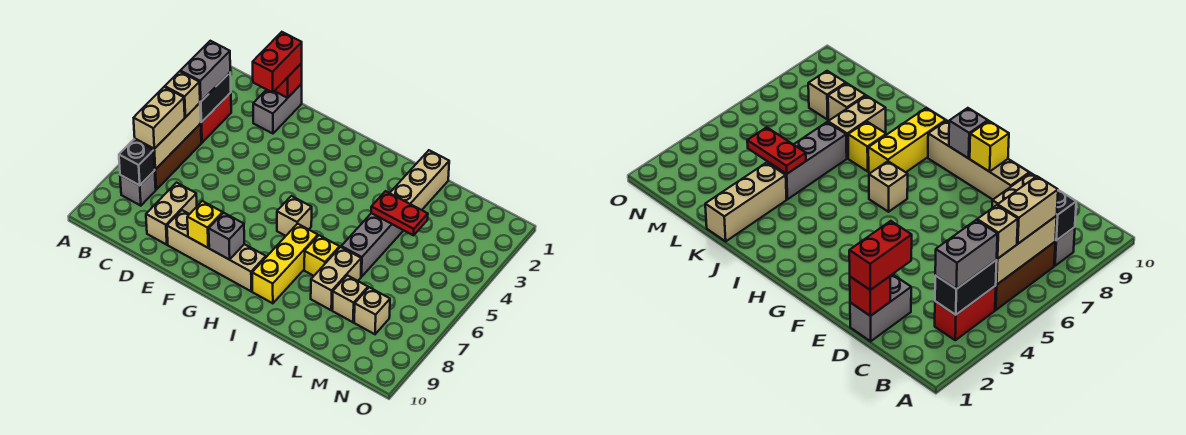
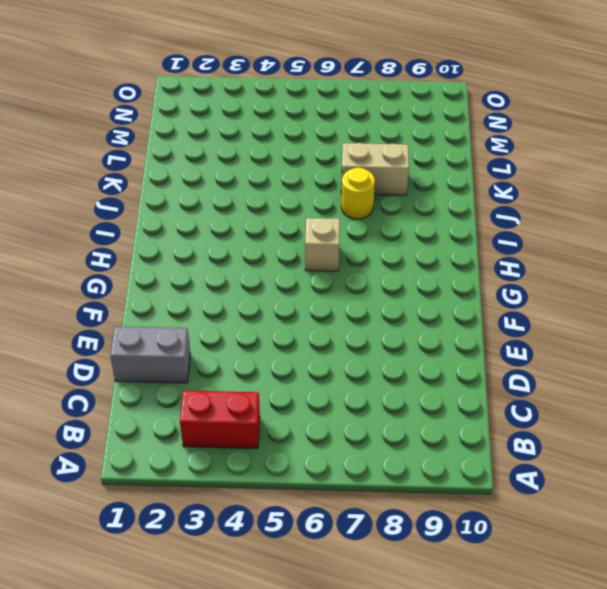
yellow round brick J7 level 1 -> yellow brick J7 level 1
none -> brown brick B5:B7 level 1
none -> grey brick B8 level 1
none -> tan brick D8:D9 level 1

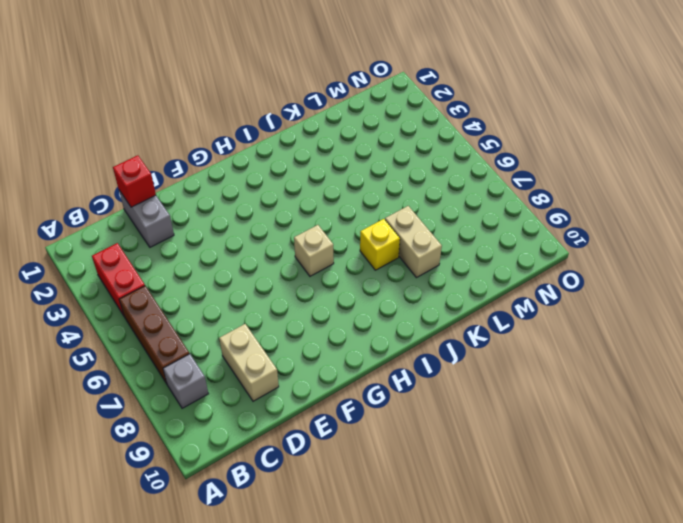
none -> tan brick E9:H9 level 1
none -> yellow brick I7:I9 level 1
none -> tan brick K1:K3 level 1

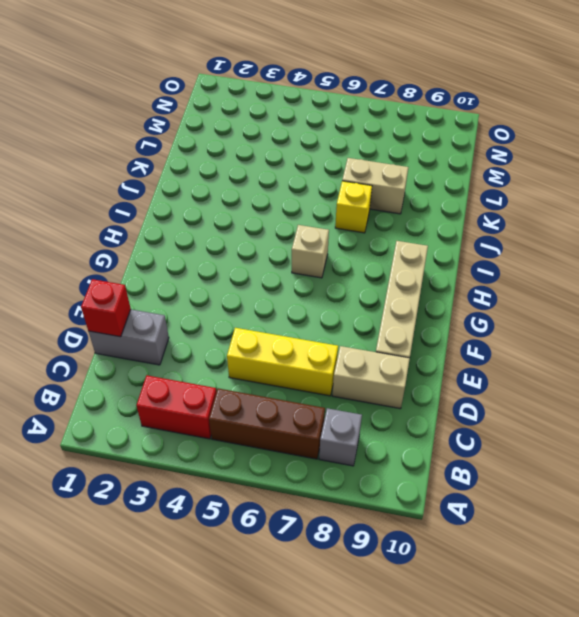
yellow brick D5:D7 level 1 -> yellow brick I7:I9 level 1
none -> tan brick K1:K3 level 1
none -> grey brick K4:K6 level 1
none -> tan brick L8 level 1

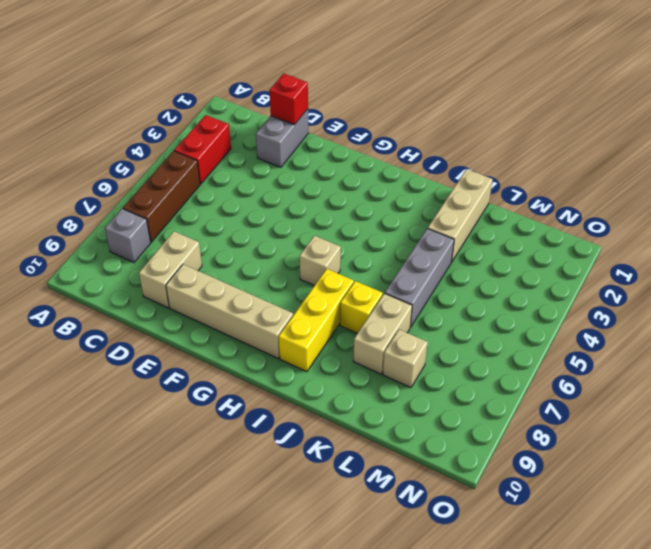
none -> tan brick M8 level 1
none -> black brick B3:B4 level 2
none -> tan brick B5:B7 level 2

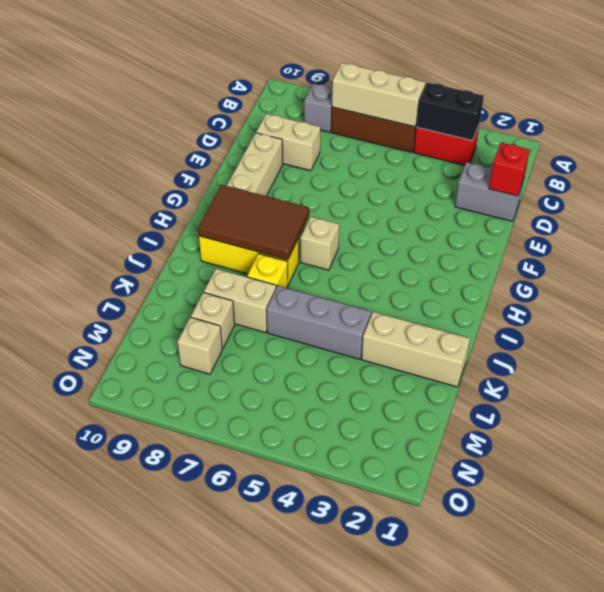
brown tile H7:I9 level 2 -> none
none -> black brick B8 level 2
none -> yellow brick F9 level 2
none -> grey brick G9 level 2

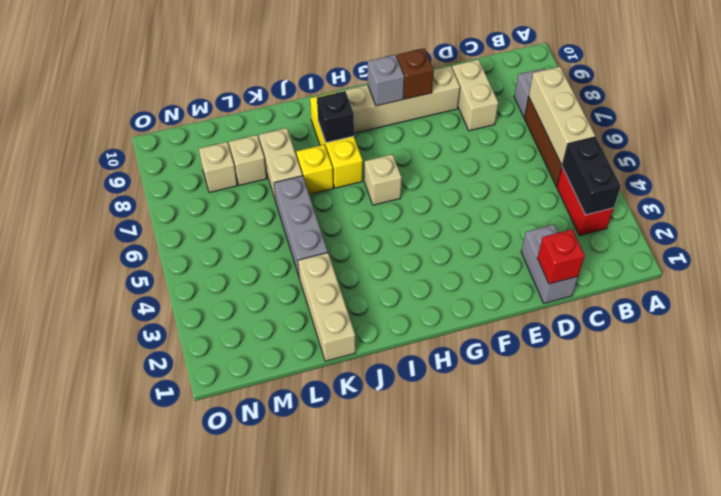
brown brick F9 level 2 -> yellow brick F9 level 2
black brick I8 level 2 -> black brick B8 level 2
none -> red plate K4:L4 level 2
none -> grey brick B3:B4 level 3
none -> tan brick B5 level 3

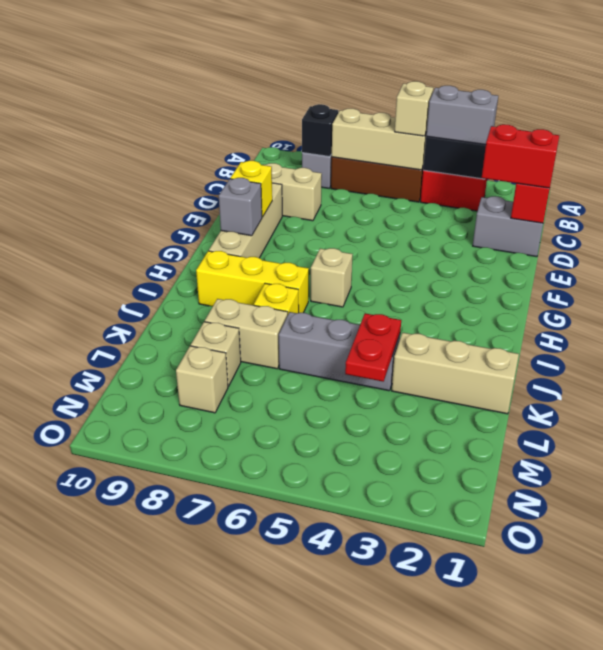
none -> tan brick B6:B7 level 3

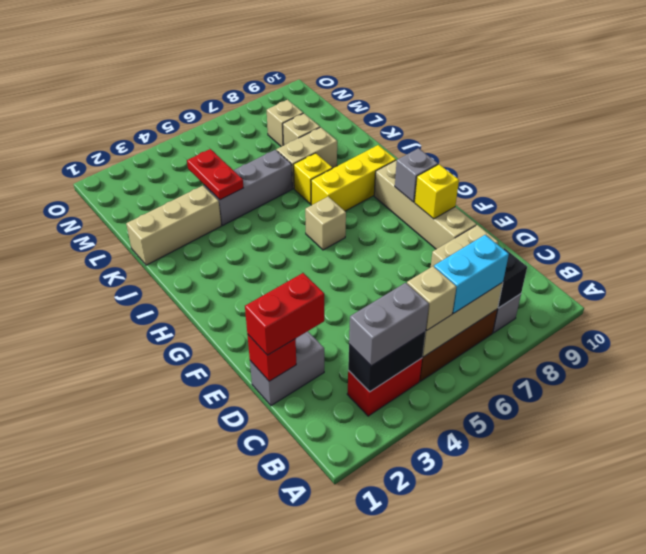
cyan brick B6:B7 level 3 -> tan brick B6:B7 level 3

